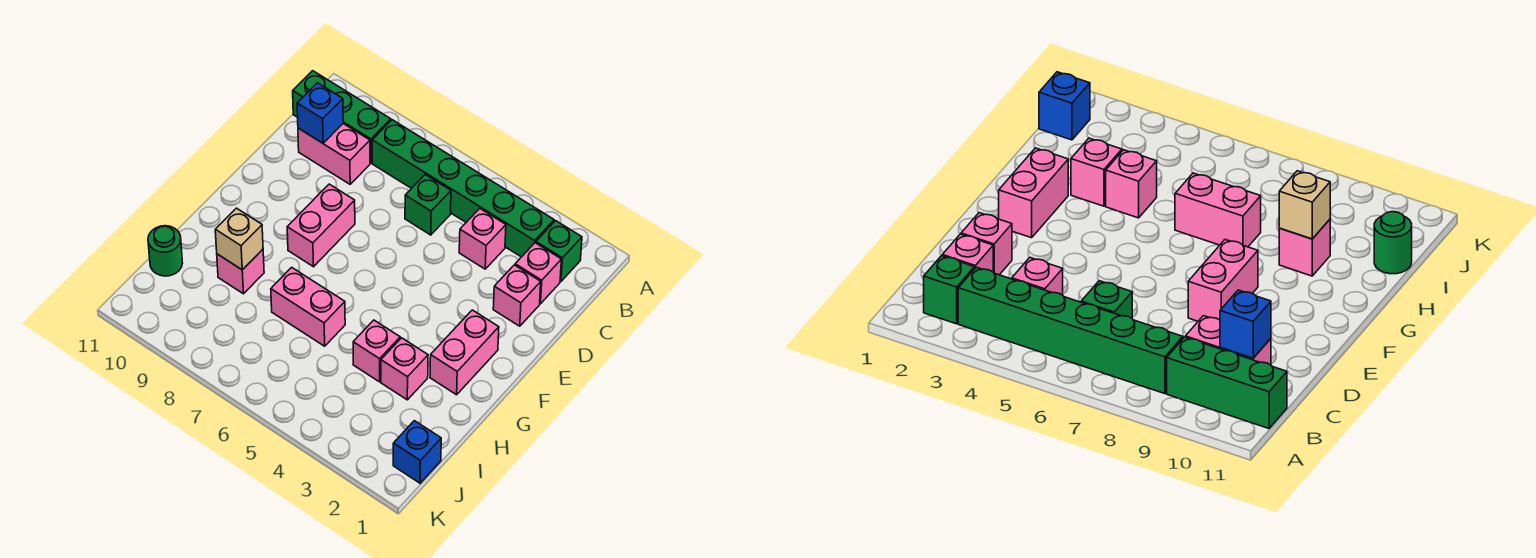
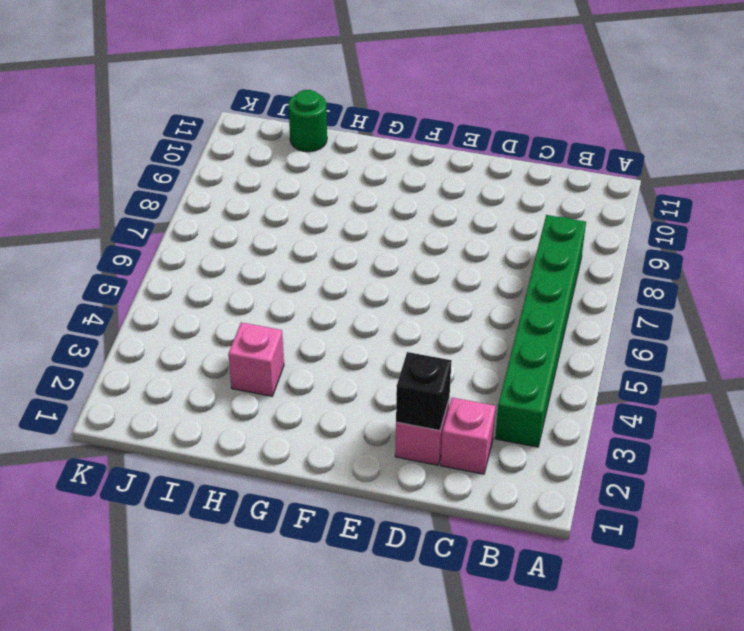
black brick D2 level 2 -> none
none -> green brick B2 level 1
none -> green brick B9:B11 level 1
none -> pink brick C4 level 1

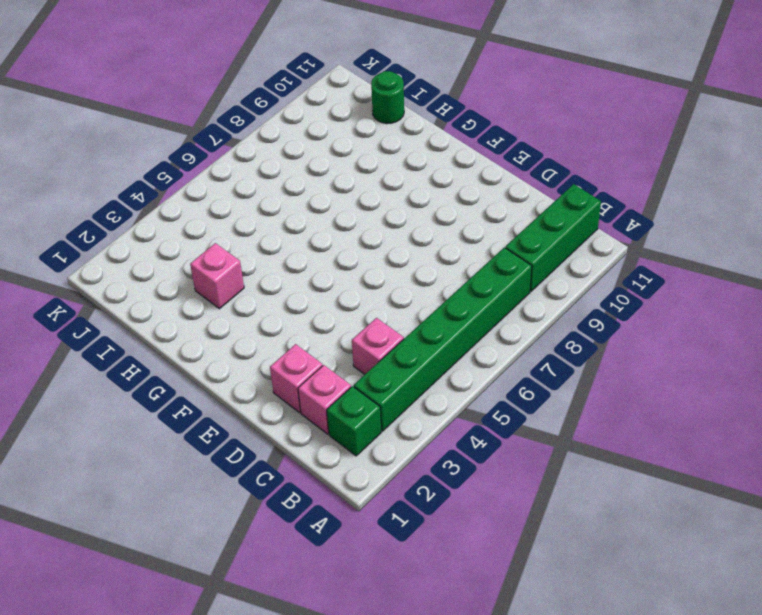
none -> green brick C6 level 1
none -> pink brick C9:C10 level 1
none -> pink brick E8:F8 level 1

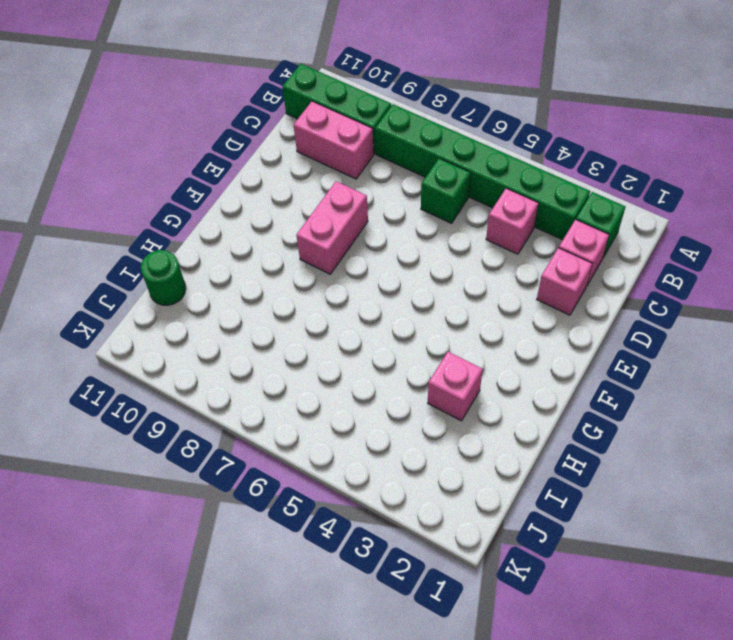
none -> pink brick F2:G2 level 1
none -> pink brick H4 level 1
none -> pink brick H6:H7 level 1

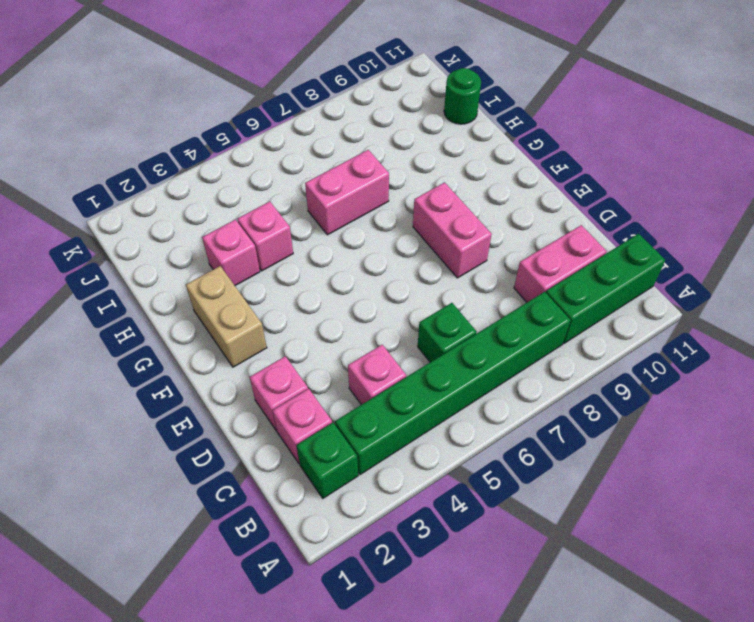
tan brick F2:G2 level 1 -> pink brick F2:G2 level 1
none -> pink brick H9 level 1
none -> blue brick J1 level 1
none -> blue brick C10 level 2

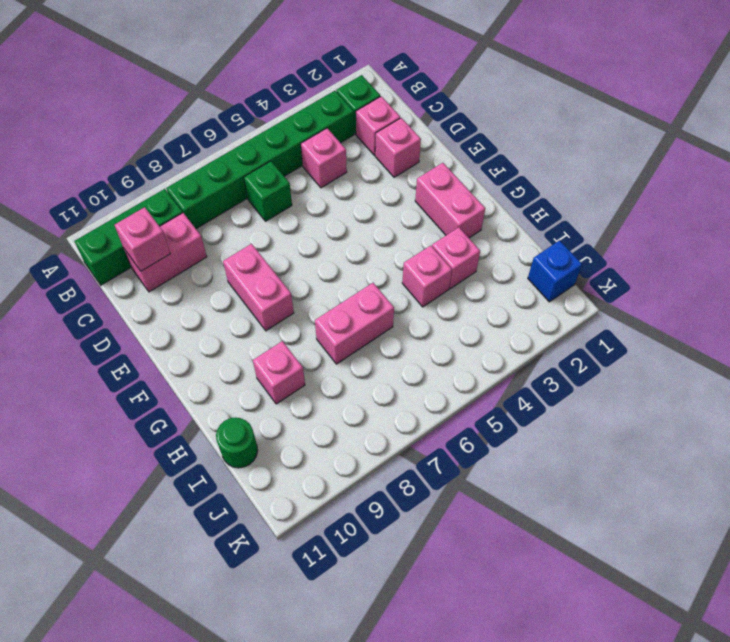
pink brick C10 level 2 -> blue brick C10 level 2
none -> tan brick H9 level 2

